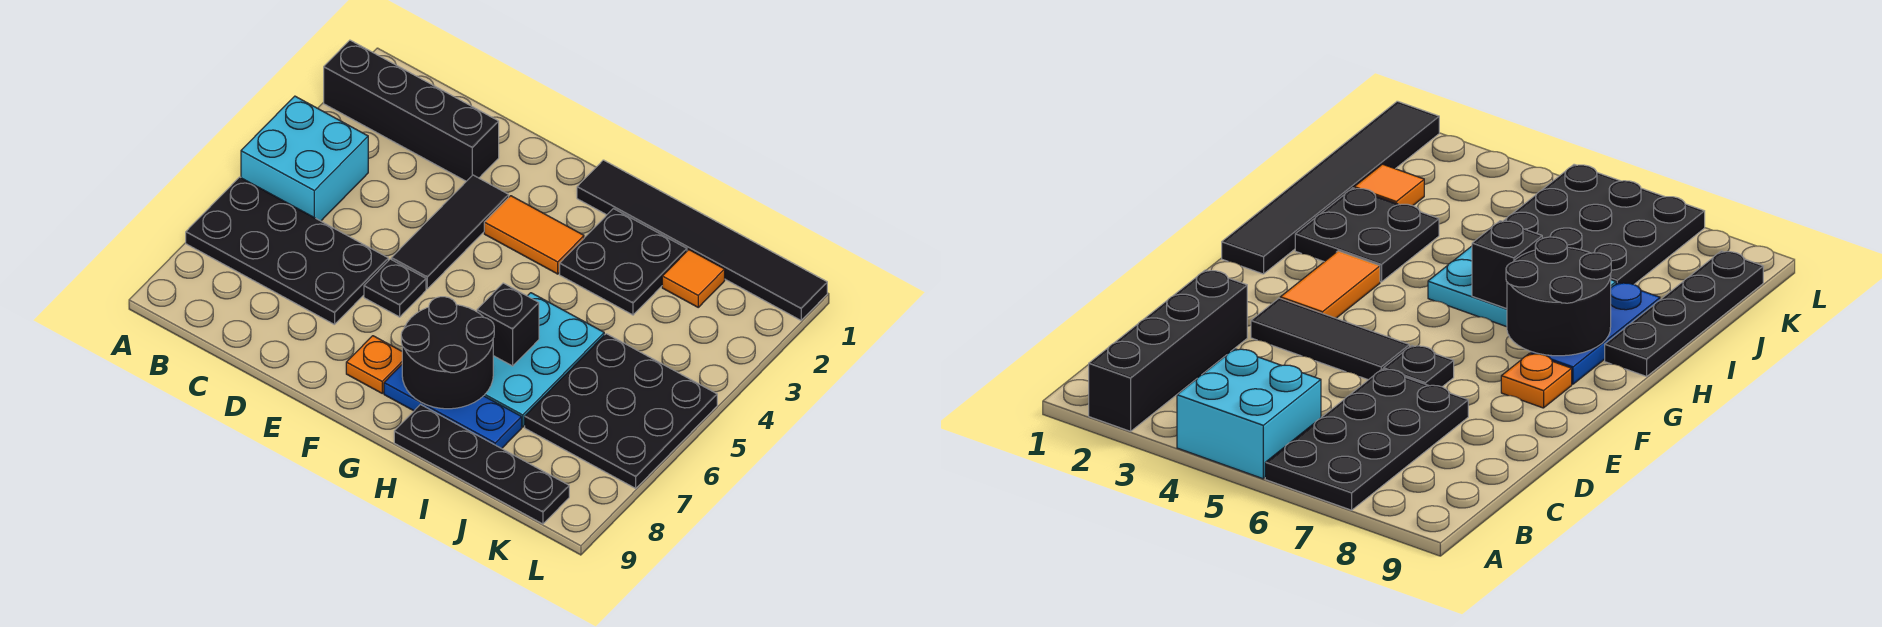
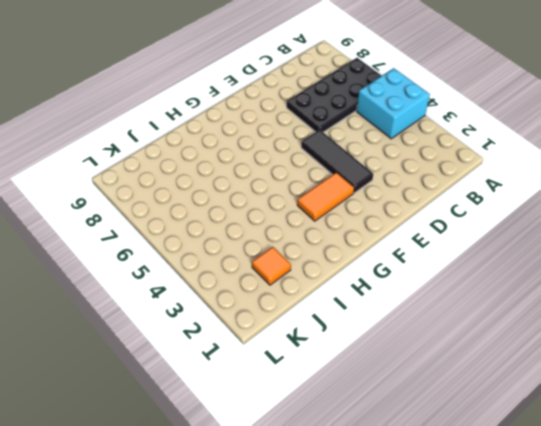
none -> black brick A2:D2 level 1
none -> black plate E6 level 1
none -> orange plate F8 level 1

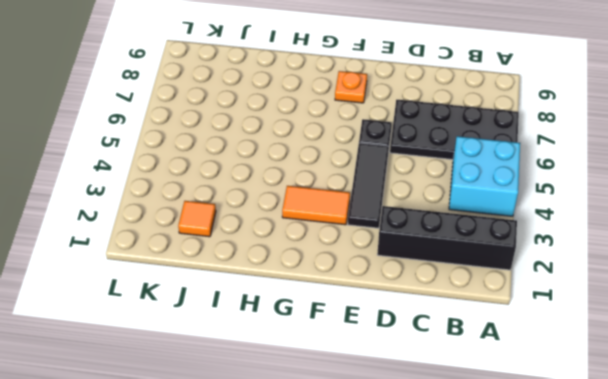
none -> black tile G1:L1 level 1
none -> blue plate G8:I8 level 1
none -> black plate H2:I3 level 1

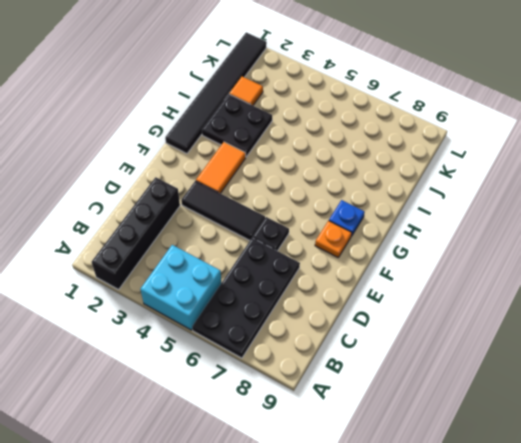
blue plate G8 level 1 -> blue plate G8:I8 level 1
none -> cyan plate H5:I7 level 1
none -> black plate H9:K9 level 1
none -> black plate J5:L7 level 1

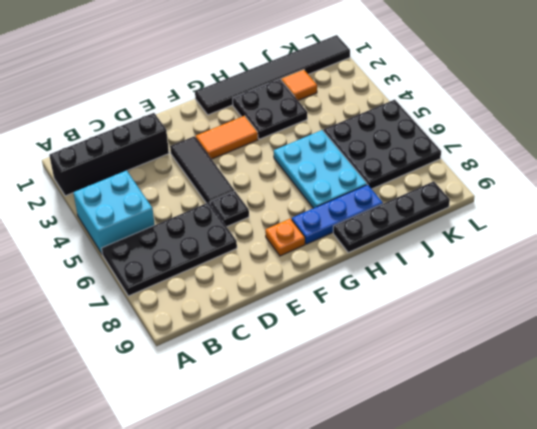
none -> black round brick G7:H8 level 2
none -> black brick H6 level 2

